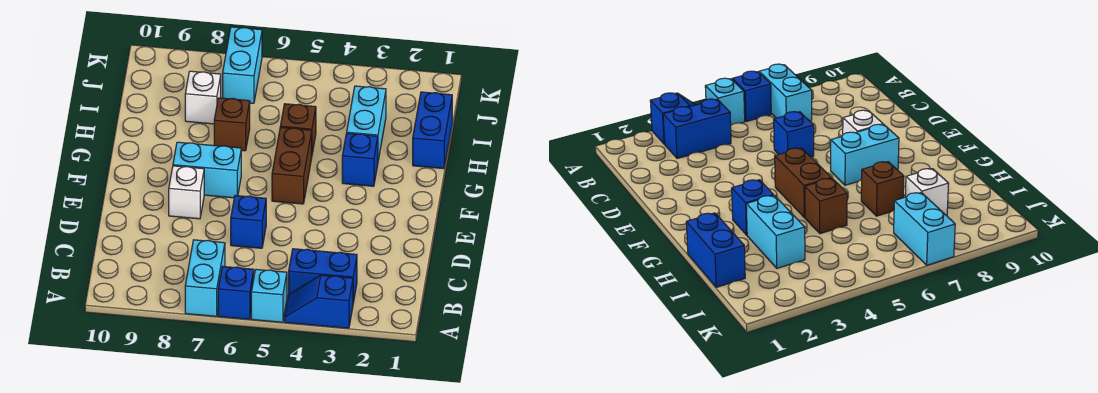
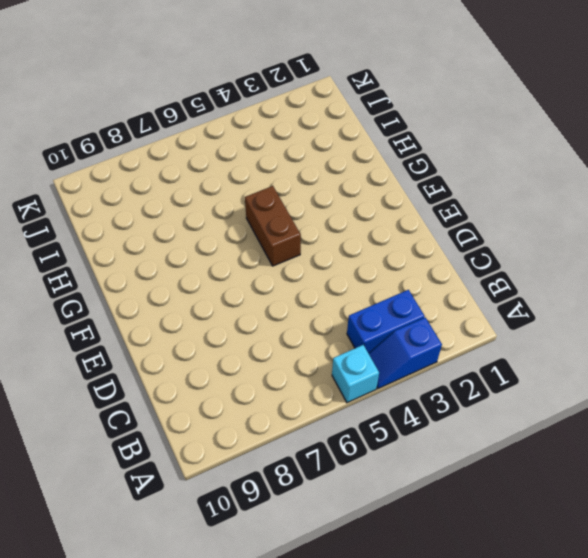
none -> blue brick A6 level 1
none -> cyan brick A7:B7 level 1
none -> blue brick D6 level 1

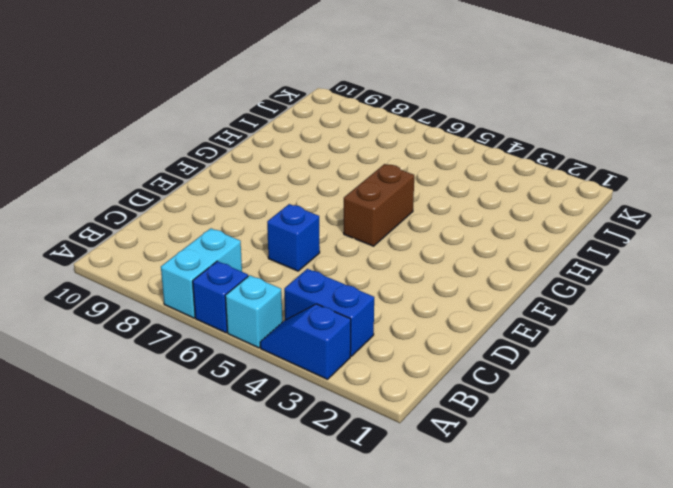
none -> white brick E8 level 1
none -> cyan brick F7:F8 level 1
none -> blue brick G3 level 1

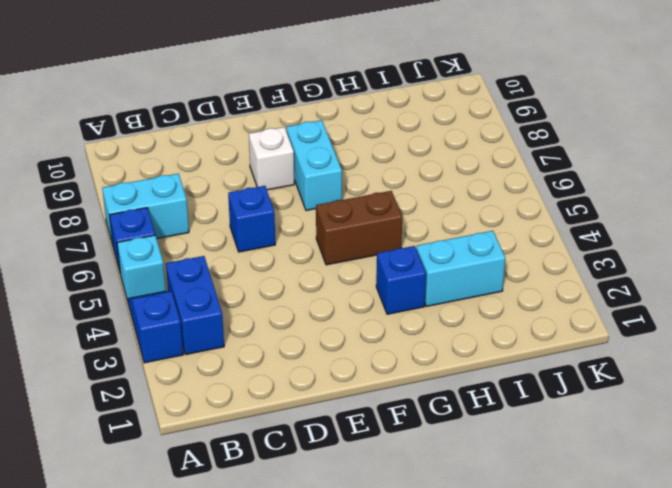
none -> blue brick H1:I1 level 1
none -> brown brick H5 level 1
none -> brown brick H7 level 1

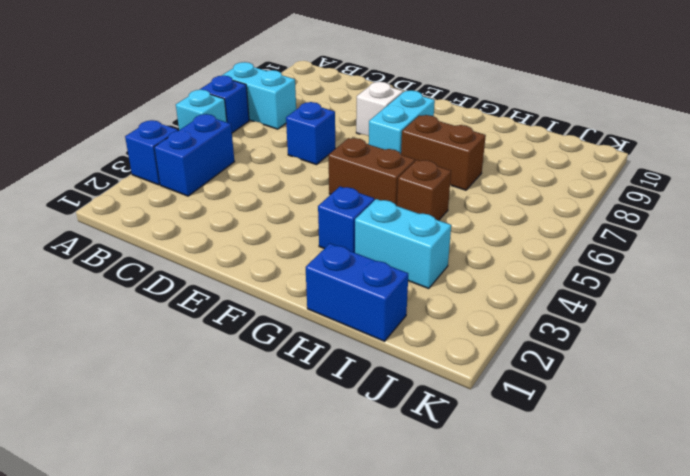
brown brick G7:H7 level 1 -> brown brick H7 level 1
none -> white brick I8 level 1
none -> cyan brick J7:K7 level 1

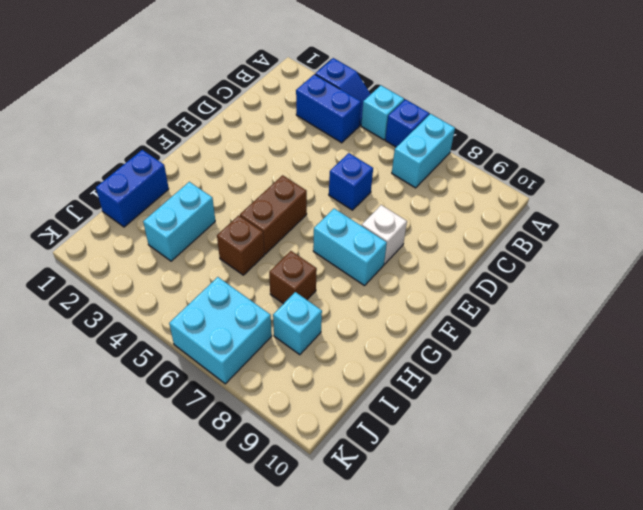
cyan brick I8 level 1 -> white brick I8 level 1
cyan brick J6:K7 level 1 -> cyan brick J7:K7 level 1
none -> blue brick G3 level 1

